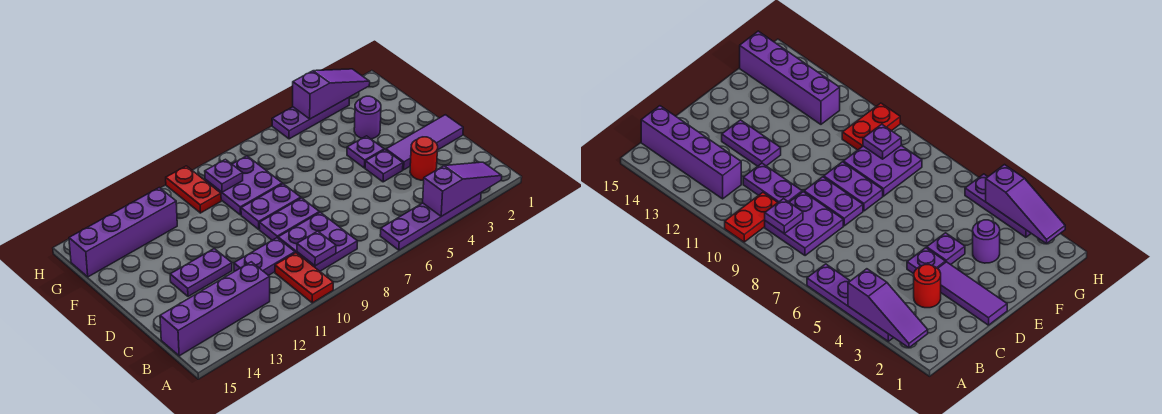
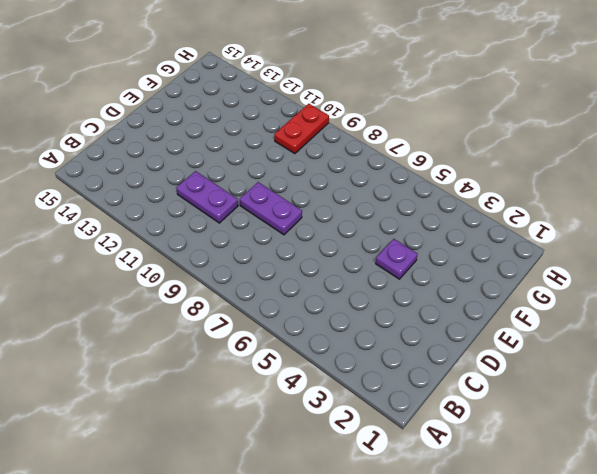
none -> purple plate A3:A6 level 1
none -> red plate A10:B10 level 1
none -> purple plate B8:C9 level 1

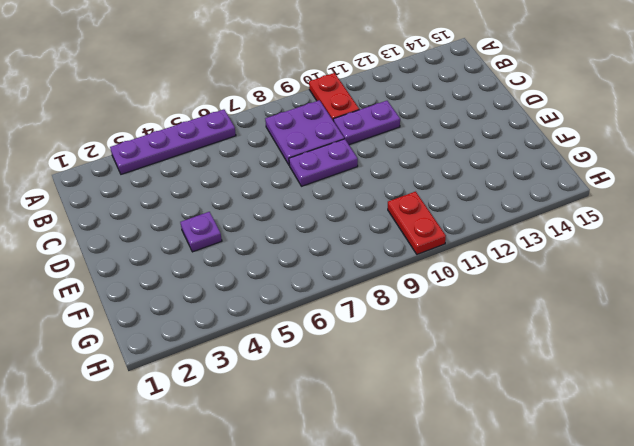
none -> purple brick B12:B15 level 1
none -> red round brick C3 level 1
none -> purple tile D1:D3 level 1

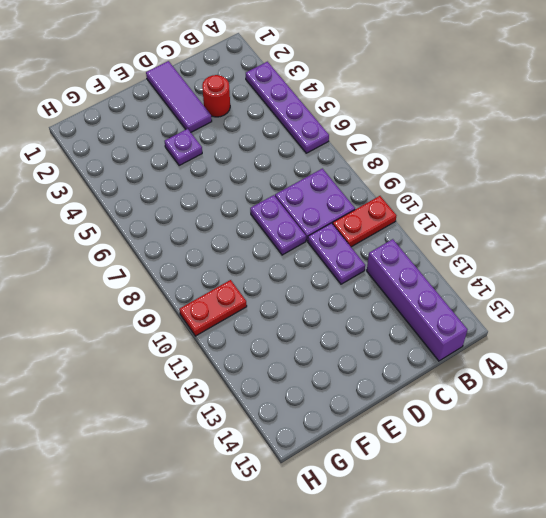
none -> purple plate D4 level 1
none -> purple plate D12:D13 level 1
none -> purple plate E8:E9 level 1

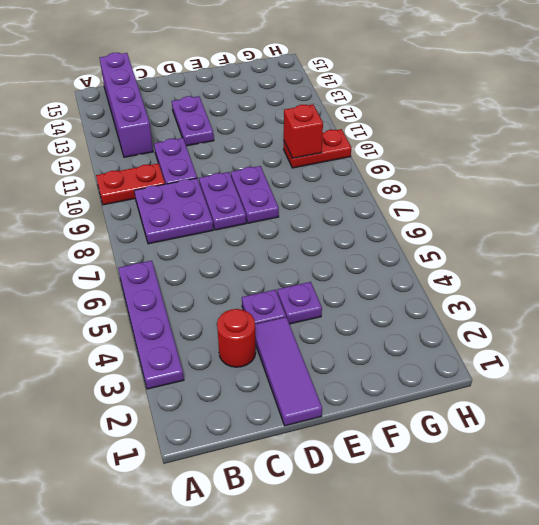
red brick G10 level 2 -> none
none -> purple round brick F3 level 1
none -> purple plate F8:G9 level 1
none -> purple brick G12:G15 level 1

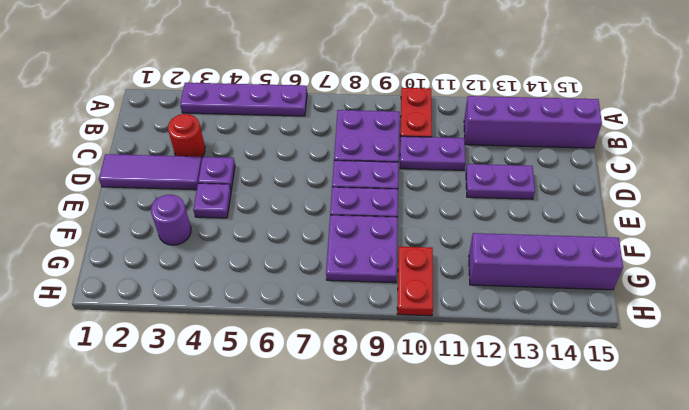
none -> purple plate H3:H5 level 1
none -> purple slope A2:A4 level 2 top 4
none -> purple plate B9 level 2

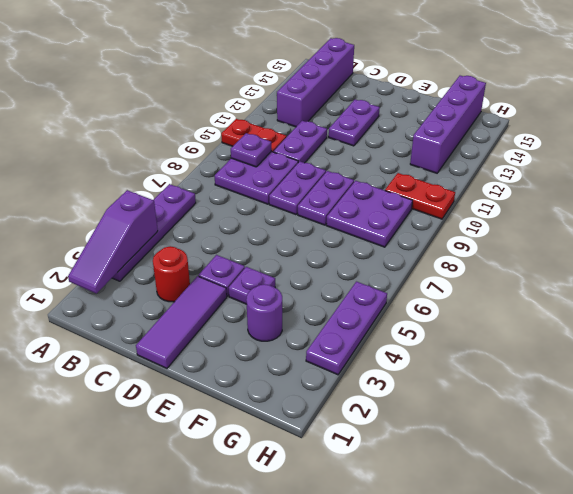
none -> purple plate G9 level 2
none -> purple slope H2:H4 level 2 top 4

